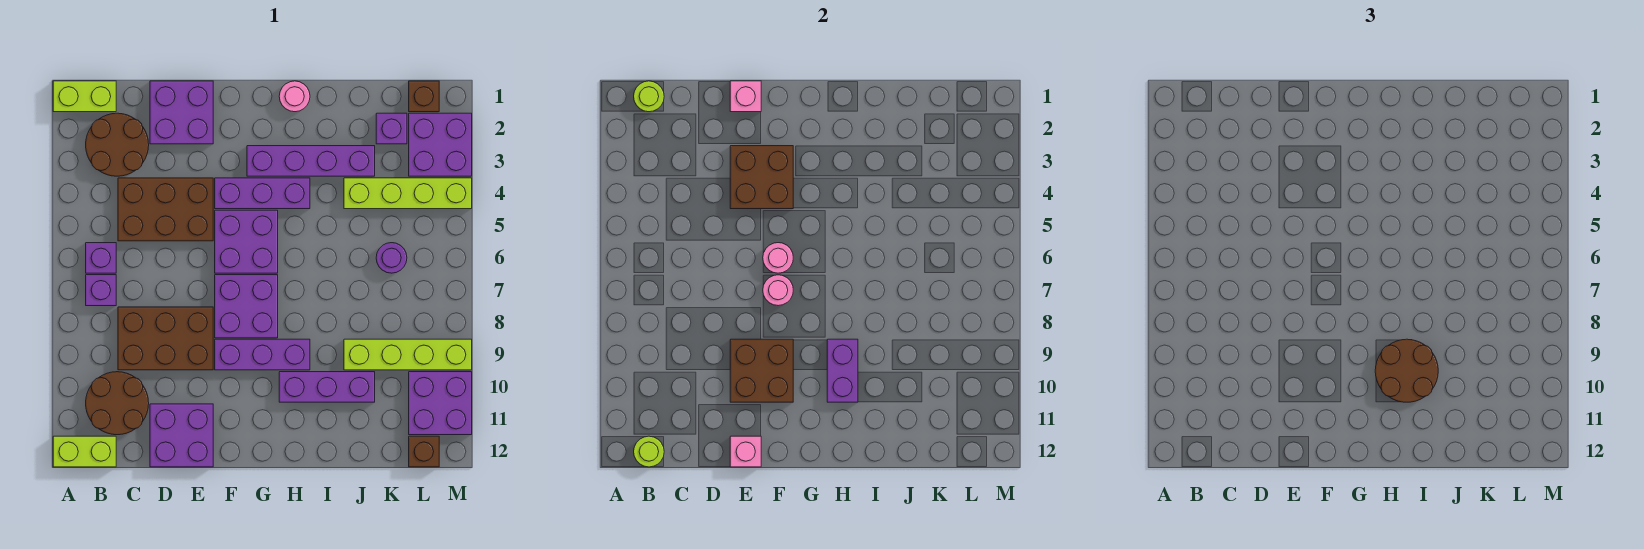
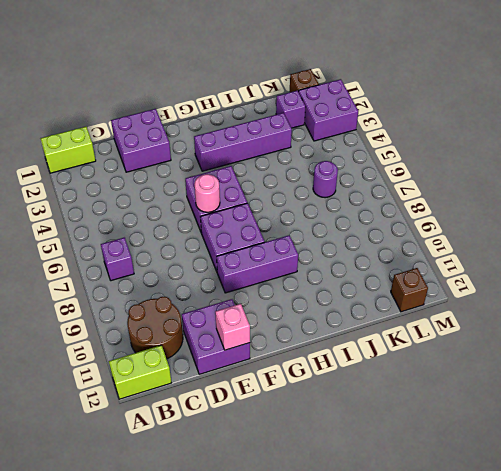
none -> brown round brick B2:C3 level 1
none -> purple brick B6 level 1
none -> brown brick C4:E5 level 1
none -> brown brick C8:E9 level 1

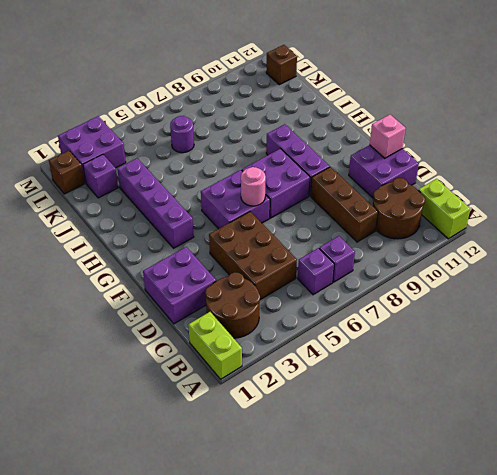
brown brick C9:E9 level 1 -> brown brick C8:E9 level 1
none -> purple brick F4:H4 level 1
none -> pink round brick H1 level 1
none -> purple brick H10:J10 level 1
none -> lime brick J4:M4 level 1

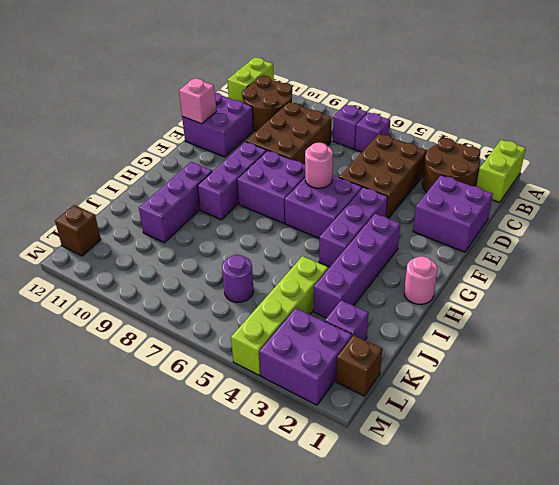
none -> lime brick J9:M9 level 1
none -> purple brick L10:M11 level 1
none -> lime round brick B1 level 2
none -> lime round brick B12 level 2

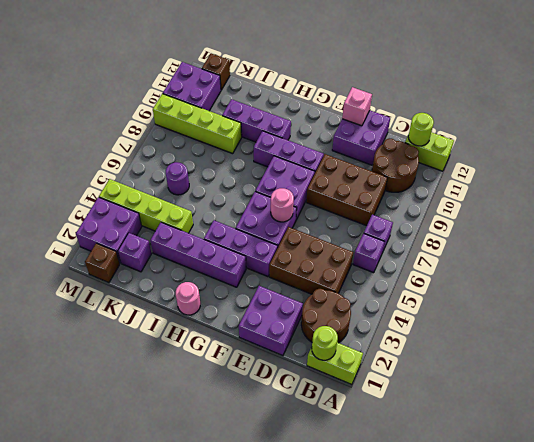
none -> pink brick E1 level 2
none -> brown brick E3:F4 level 2
none -> brown brick E9:F10 level 2
none -> pink round brick F7 level 2

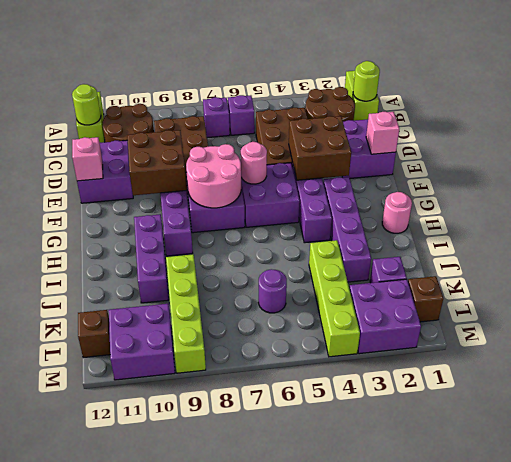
pink round brick F7:G8 level 2 -> pink round brick F7 level 2
none -> purple brick H9:H10 level 2
none -> brown round brick H9:I10 level 3

